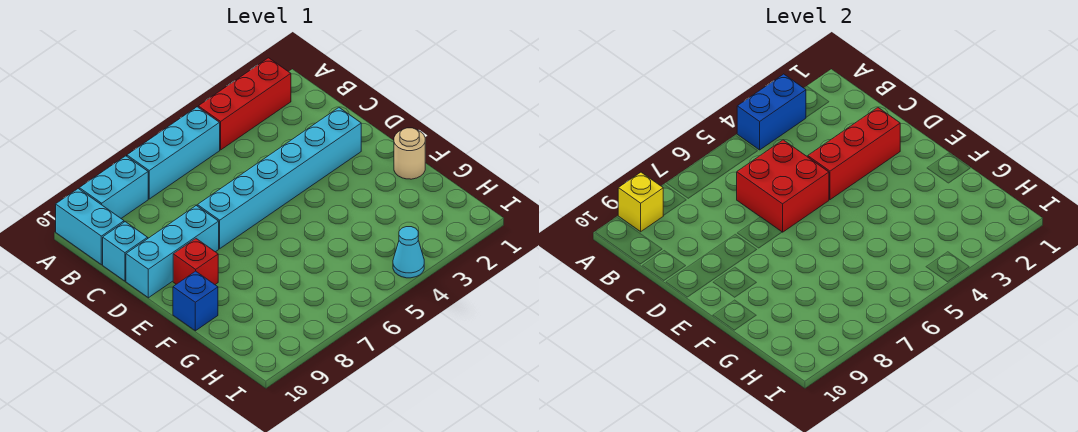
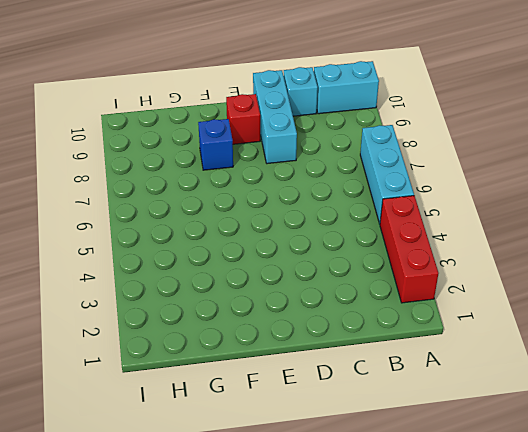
blue brick F8 level 1 -> blue brick F10 level 1
none -> cyan brick A8:A9 level 1
none -> cyan brick D2:D7 level 1
none -> tan round brick F1 level 1

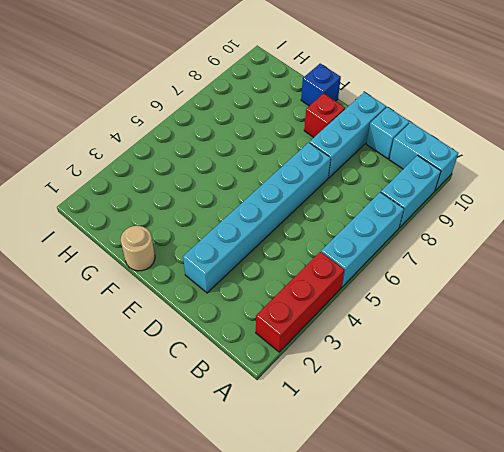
none -> cyan cone I4 level 1
none -> blue brick A3:A4 level 2
none -> yellow brick A9 level 2

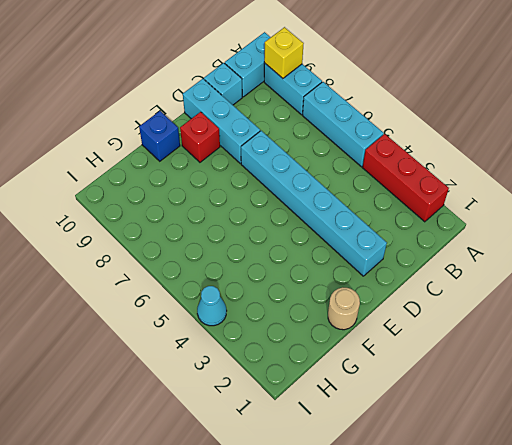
none -> blue brick A3:A4 level 2
none -> red brick C5:D6 level 2
none -> red brick D2:D4 level 2

